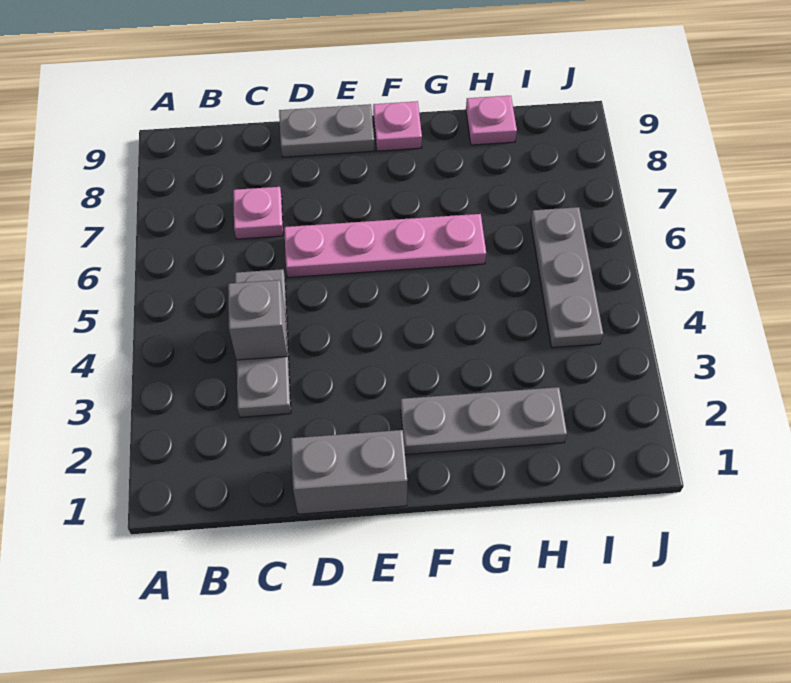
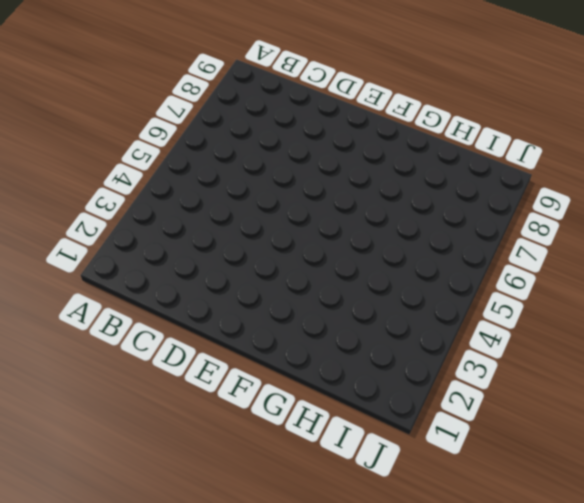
none -> grey plate C3:C5 level 1
none -> pink plate C7 level 1

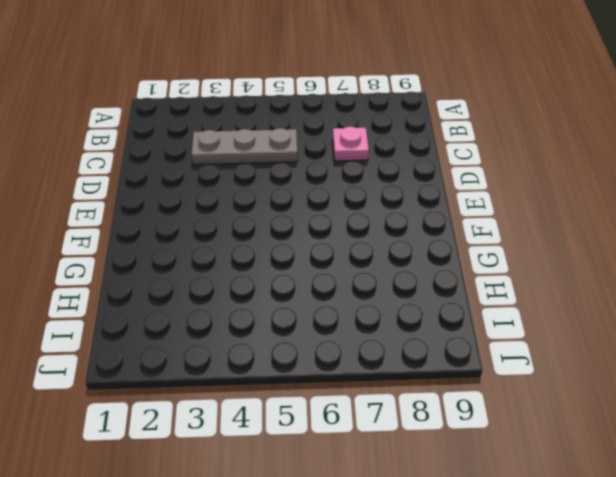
none -> grey brick D1:E1 level 1
none -> pink plate D6:G6 level 1

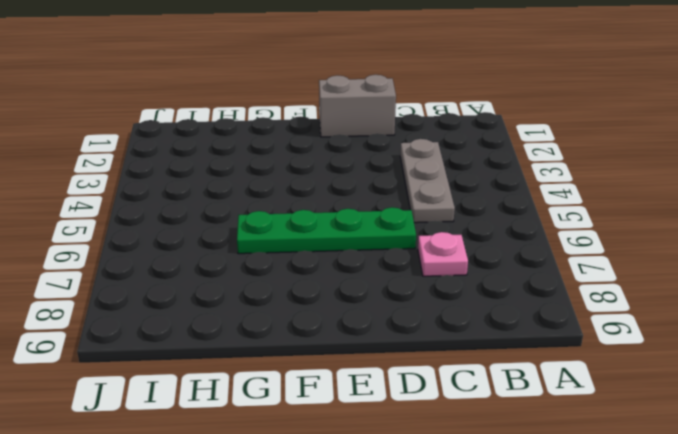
green plate D6:G6 level 1 -> pink plate D6:G6 level 1
none -> grey plate D9:E9 level 1
none -> grey plate F2:H2 level 1

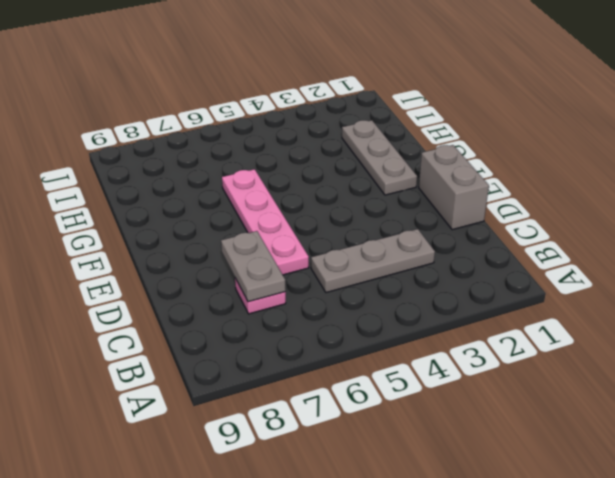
grey plate C7:D7 level 2 -> grey plate D9:E9 level 1
none -> pink plate F9 level 1
none -> pink plate H9 level 1

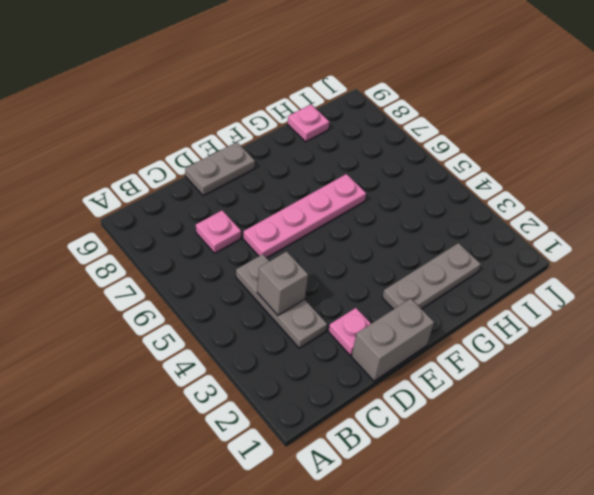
pink plate D2 level 1 -> pink plate F9 level 1
none -> grey plate I4:I6 level 1

